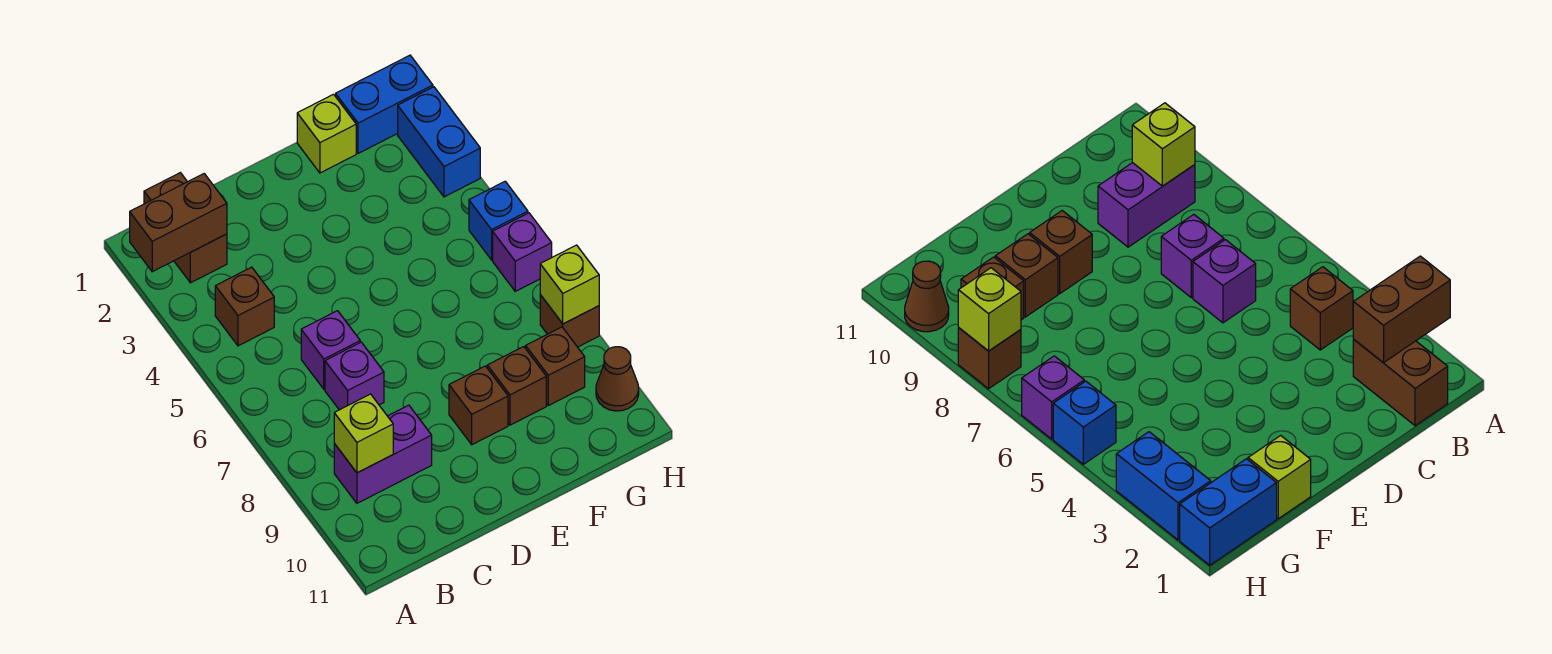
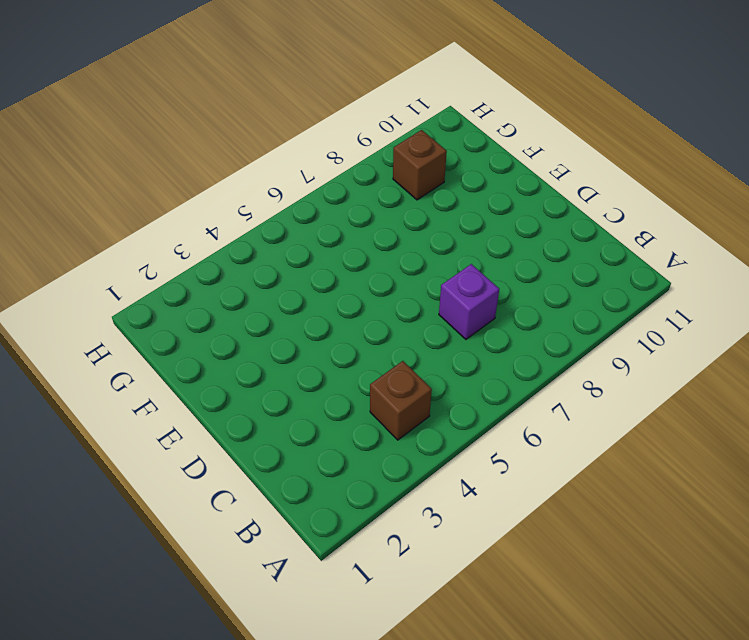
none -> brown brick B1:B2 level 1
none -> purple brick B9:C9 level 1
none -> purple brick C6 level 1

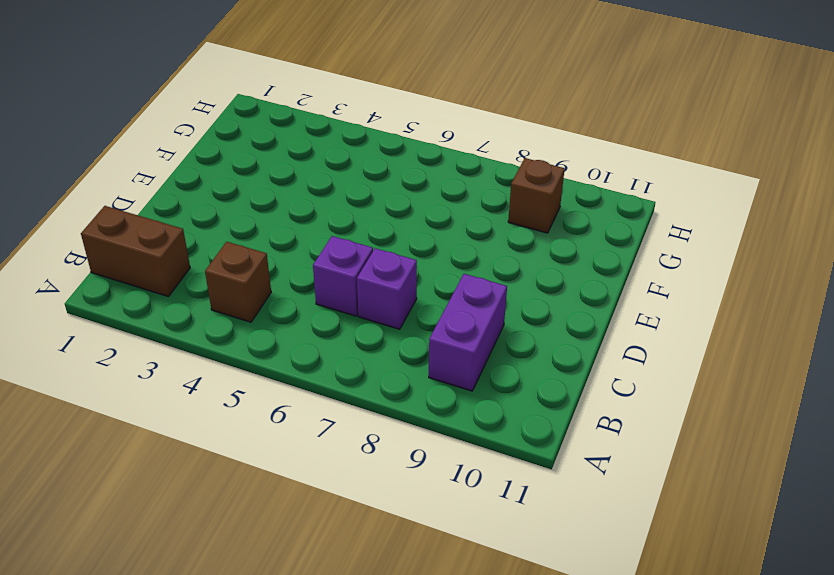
none -> brown brick E9 level 1
none -> lime brick F1 level 1
none -> brown brick F9 level 1

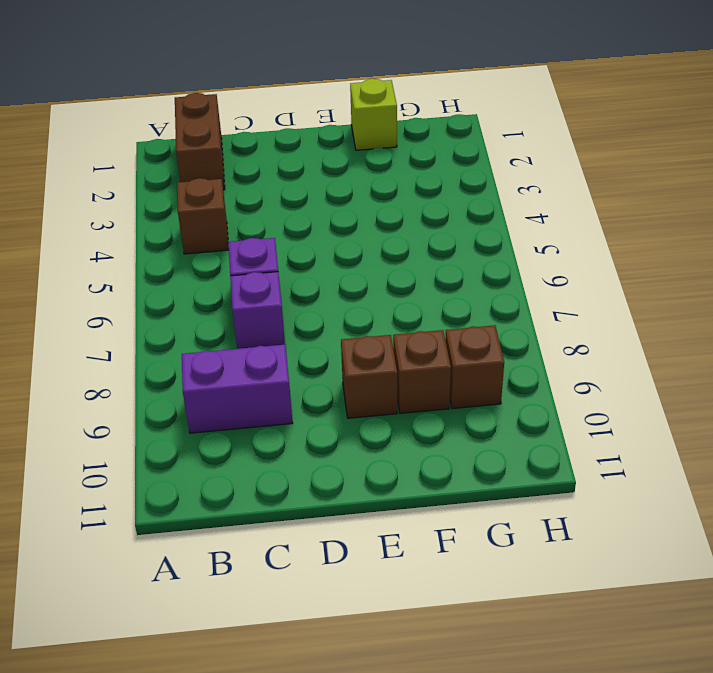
none -> blue brick G1:H1 level 1
none -> blue brick H2:H3 level 1
none -> blue brick H5 level 1

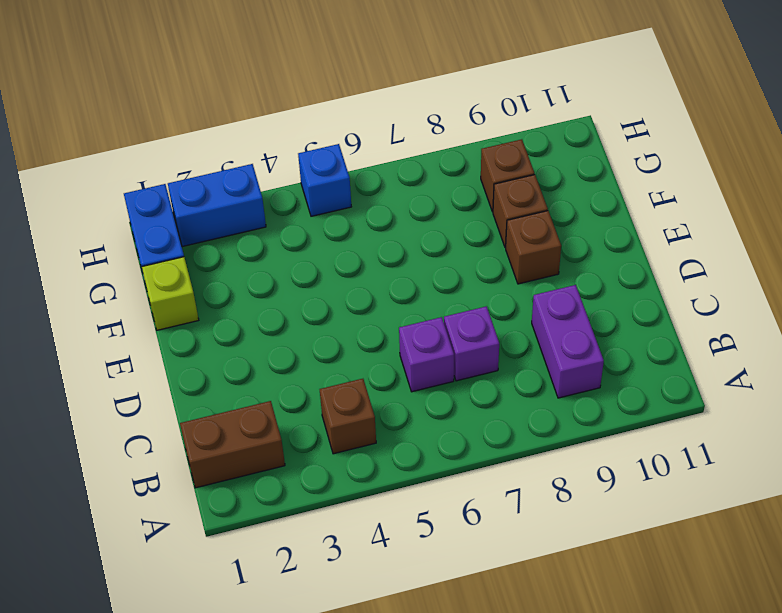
none -> purple brick H6 level 1
none -> brown brick H8 level 1
none -> brown cone H10 level 1

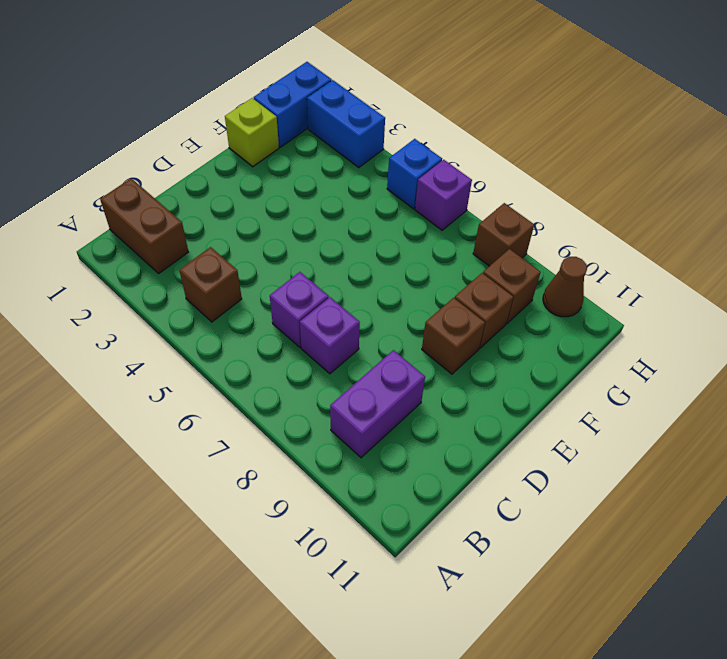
none -> brown brick A2:B2 level 2
none -> lime brick B9 level 2
none -> lime brick H8 level 2

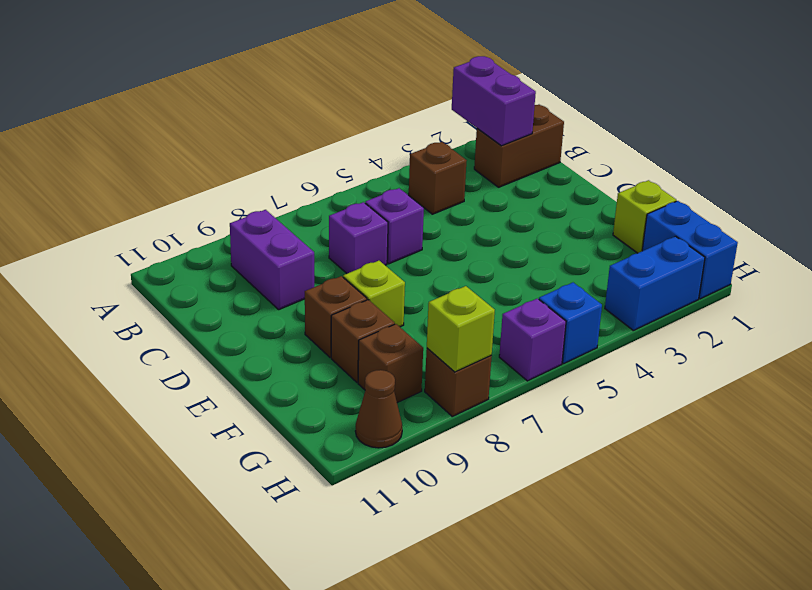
purple brick A2:B2 level 2 -> brown brick A2:B2 level 2
lime brick E8 level 1 -> lime brick B9 level 2

